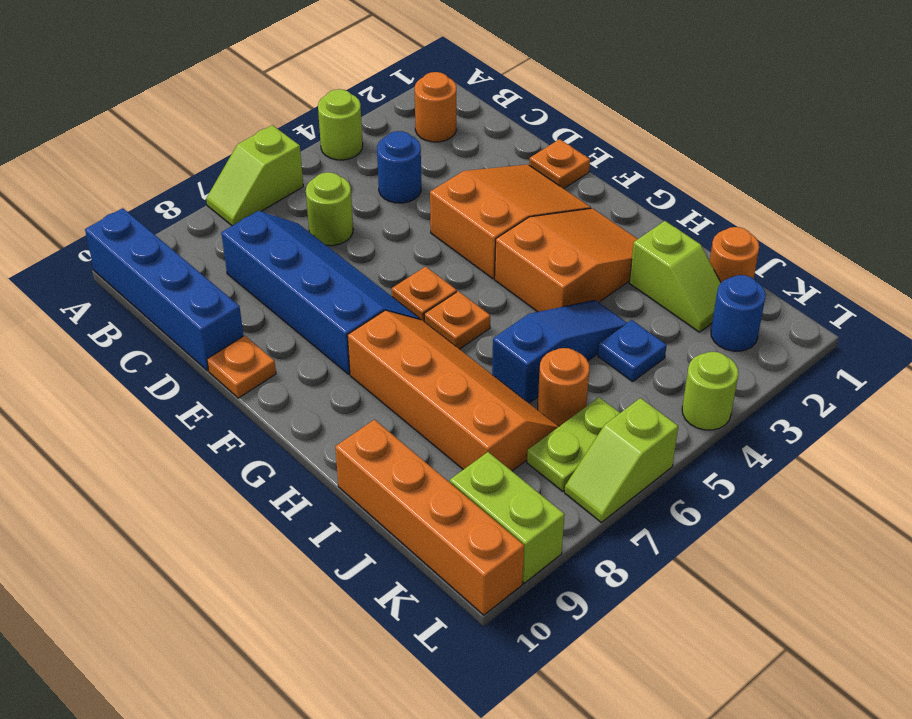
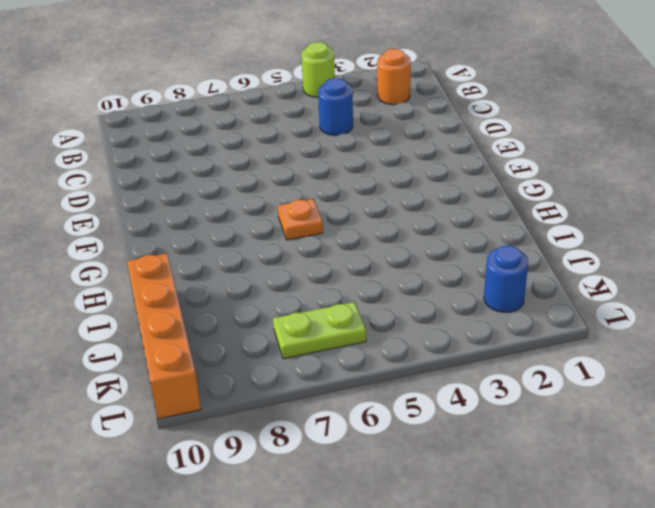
none -> lime slope A6:A7 level 1 top 6
none -> blue brick A10:D10 level 1
none -> lime round brick C6 level 1

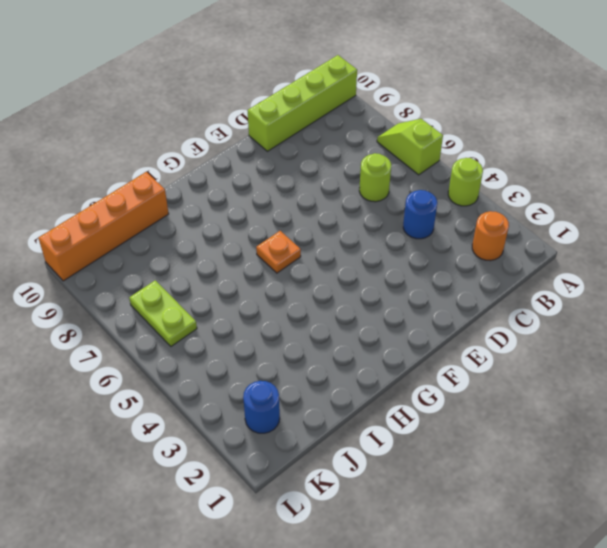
lime brick A10:D10 level 1 -> blue brick A10:D10 level 1
none -> blue slope C7:F8 level 1 top 8
none -> orange plate E1 level 1
none -> orange slope E2:F4 level 1 top 4

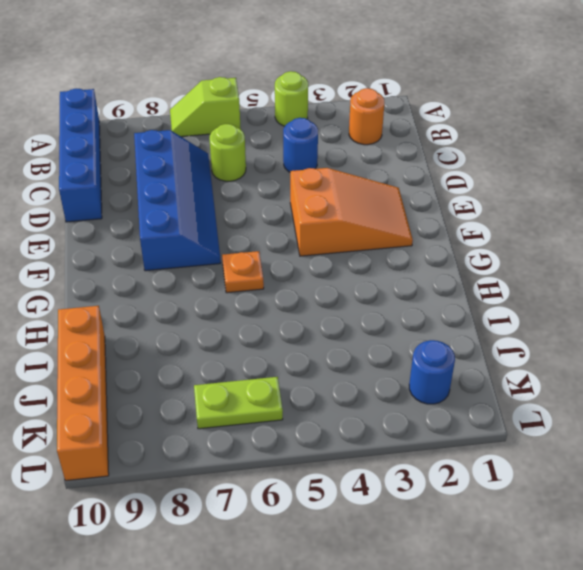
none -> orange plate E1 level 1
none -> orange plate E10 level 1
none -> orange plate F6 level 1

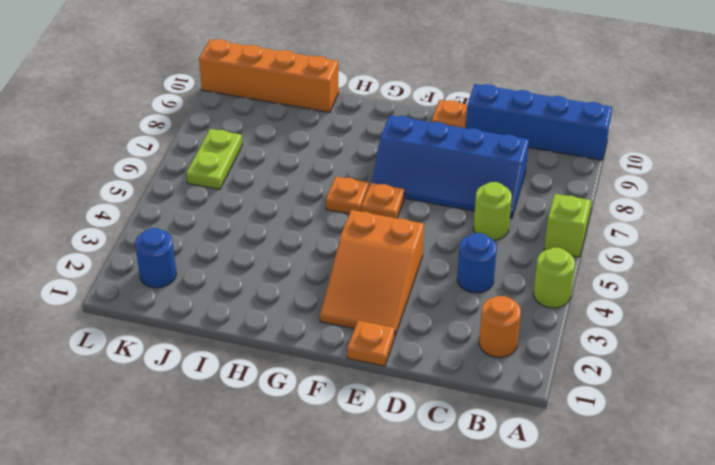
none -> orange slope G2:H4 level 1 top 4
none -> orange slope G7:J8 level 1 top 8
none -> lime slope I2:J2 level 1 top I

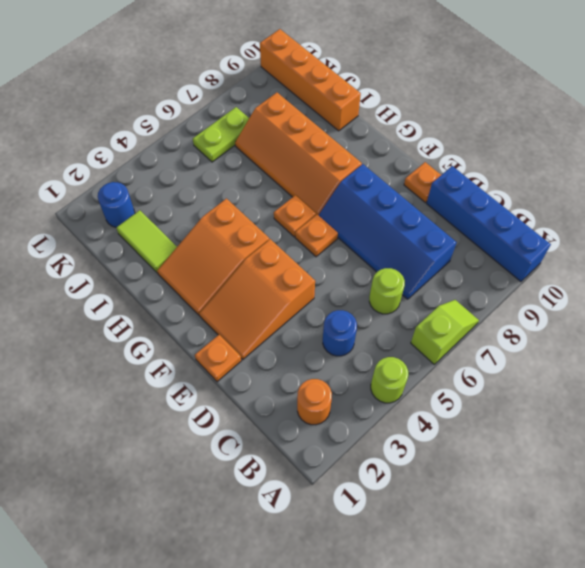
lime tile I2:J2 level 1 -> lime slope I2:J2 level 1 top I
none -> blue slope I4:I6 level 1 top 6
none -> orange round brick J1 level 1
none -> blue plate J4 level 1

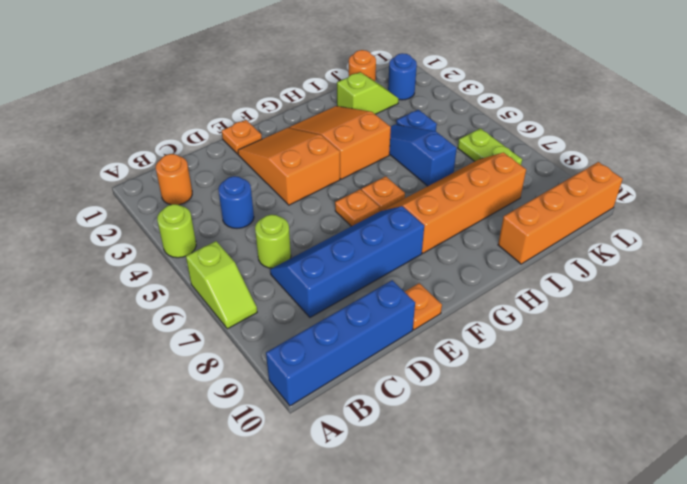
none -> orange round brick J6 level 1
none -> lime brick K9:L9 level 1
none -> lime round brick L4 level 1

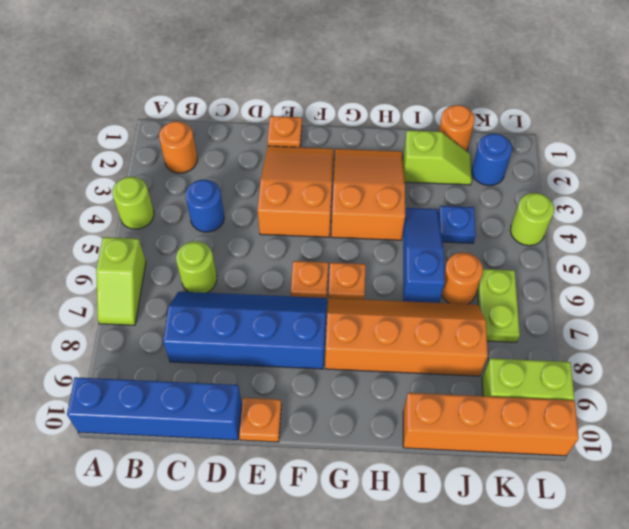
none -> lime slope L6:L7 level 1 top 6

